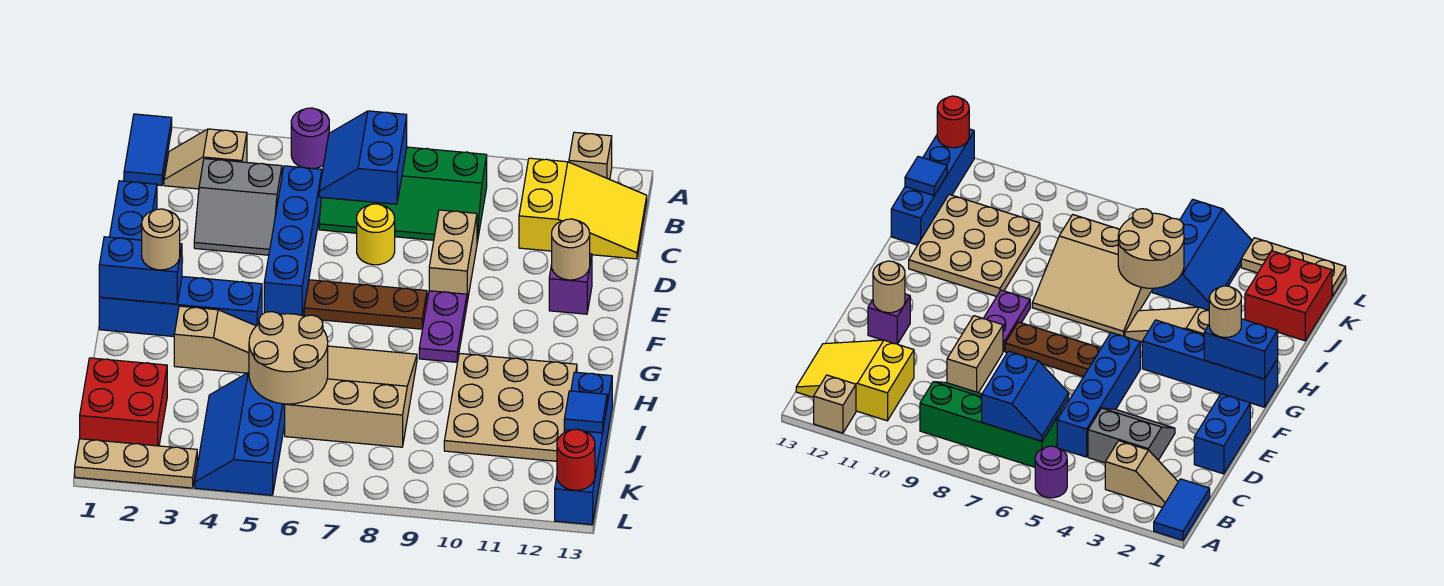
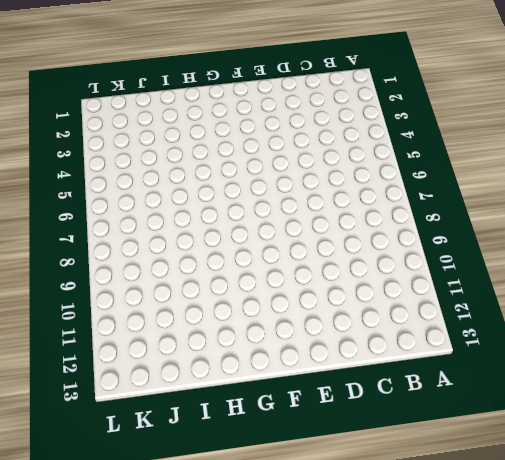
none -> blue tile A1:B1 level 1
none -> purple round brick A5 level 1
none -> tan brick A12 level 1

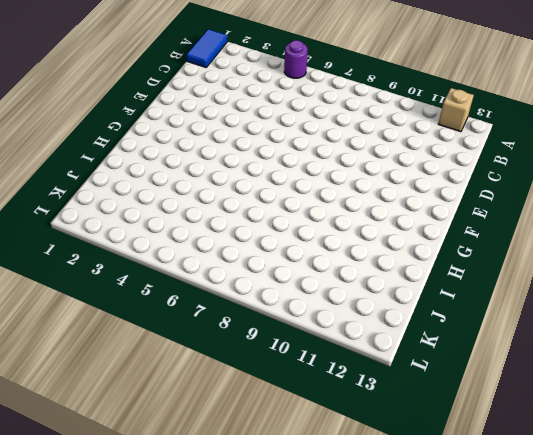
none -> tan slope B2:B3 level 1 top 3
none -> green slope B6:C9 level 1 top B
none -> yellow slope B11:C13 level 1 top 11

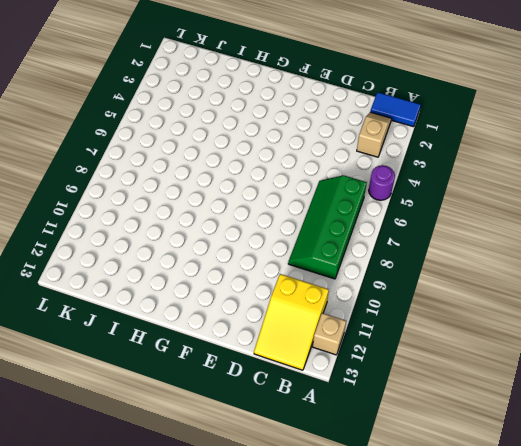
none -> grey slope C3:D4 level 1 top C
none -> blue brick C5:F5 level 1
none -> blue brick D1:E1 level 1

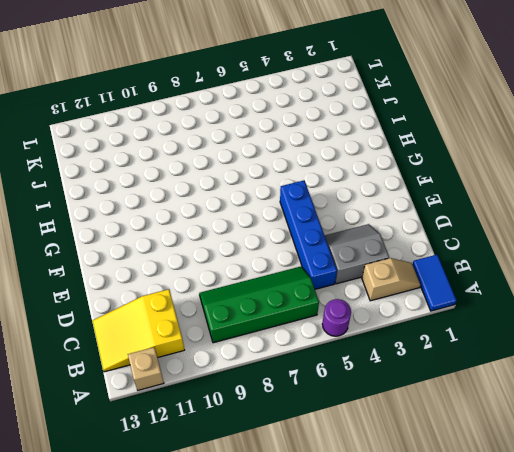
none -> blue brick D1:E1 level 1
none -> yellow round brick D7 level 1
none -> tan brick D9:E9 level 1

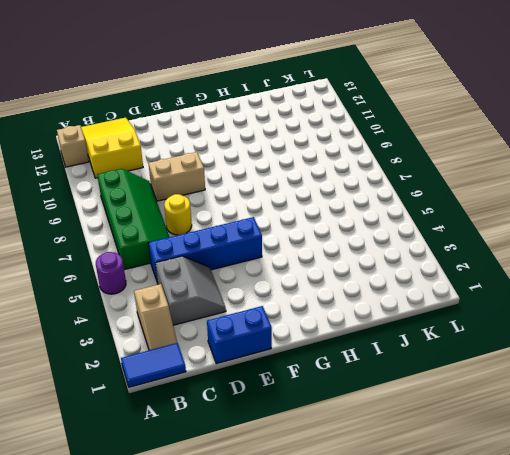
none -> purple brick E12 level 1
none -> brown plate F6:F8 level 1
none -> purple plate F9:G9 level 1

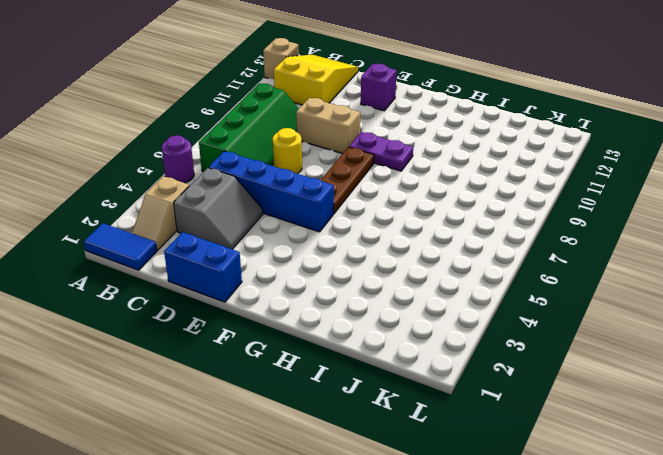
none -> blue brick G1:G4 level 1
none -> tan slope H3:H5 level 1 top 3
none -> tan slope H6:J8 level 1 top J

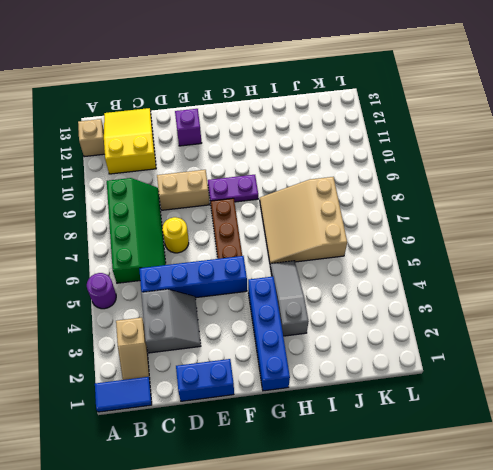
grey slope H3:H5 level 1 top 3 -> tan slope H3:H5 level 1 top 3
none -> tan plate H10:J12 level 1
none -> blue brick I13:L13 level 1
none -> red brick J1:K2 level 1

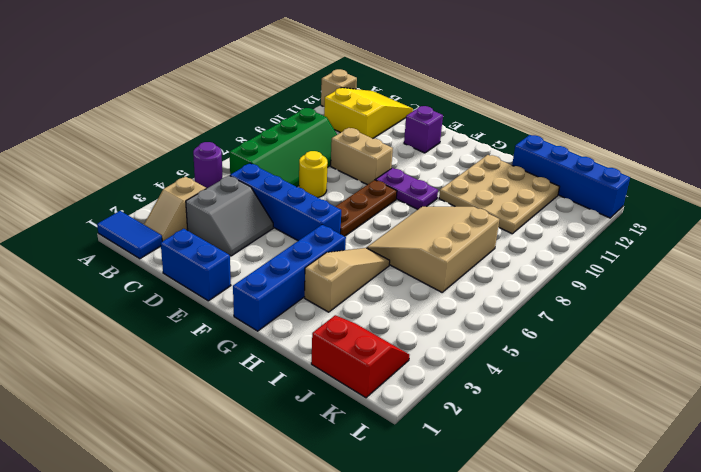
red slope J1:K2 level 1 top 1 -> red brick J1:K2 level 1
none -> blue slope J4:L5 level 1 top 5
none -> tan plate L1:L3 level 1
none -> blue slope B6:C7 level 2 top 7

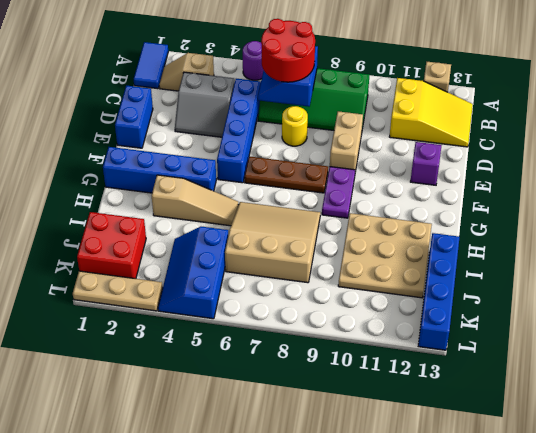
red round brick B6:C7 level 3 -> none
none -> tan round brick E12 level 2
none -> blue brick G1:G2 level 2
none -> tan round brick I5:J6 level 2

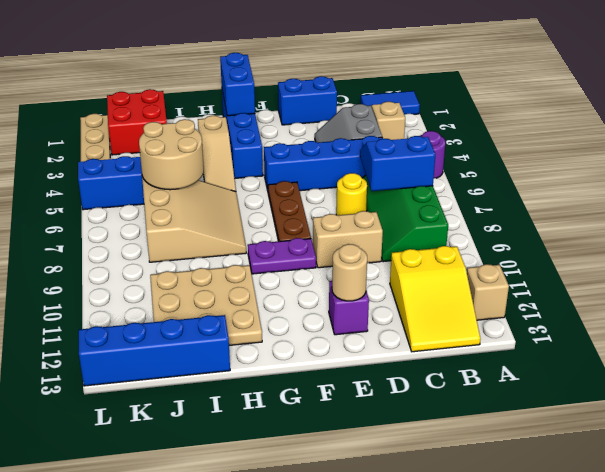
none -> blue tile J13 level 2
none -> red round brick L13 level 2
none -> tan round brick G2 level 3

